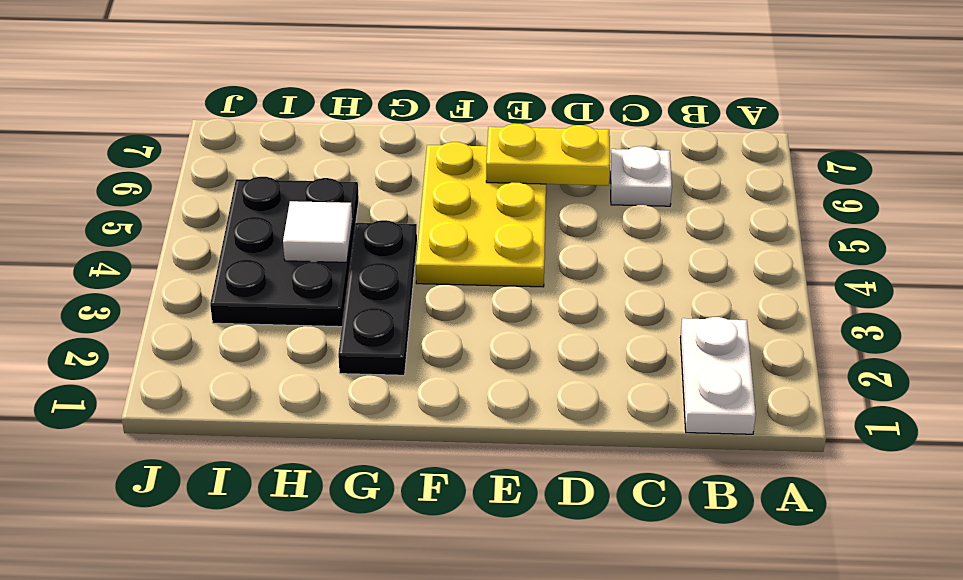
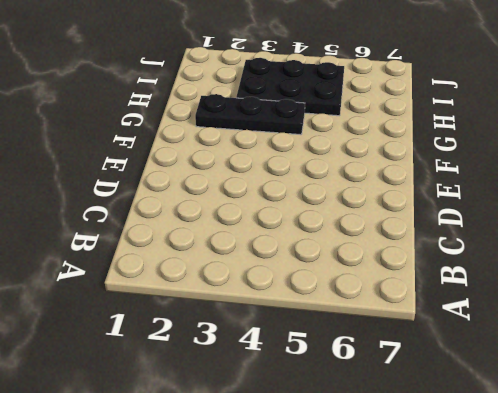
none -> white plate B1:B2 level 1
none -> white plate C6 level 1

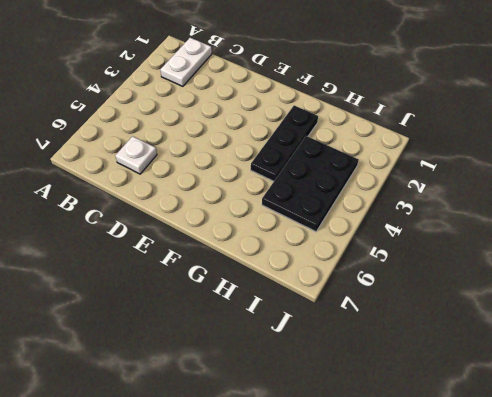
none -> yellow plate E4:F6 level 1
none -> yellow plate D6:E6 level 2

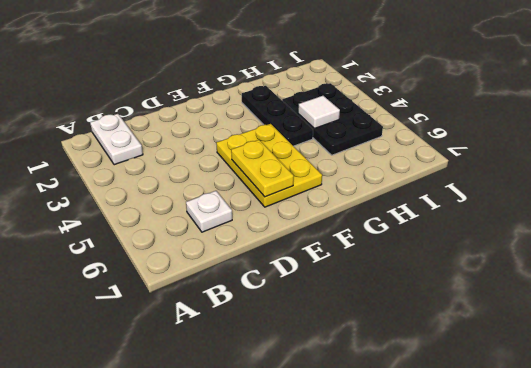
yellow plate E5:E6 level 2 -> yellow plate D6:E6 level 2

